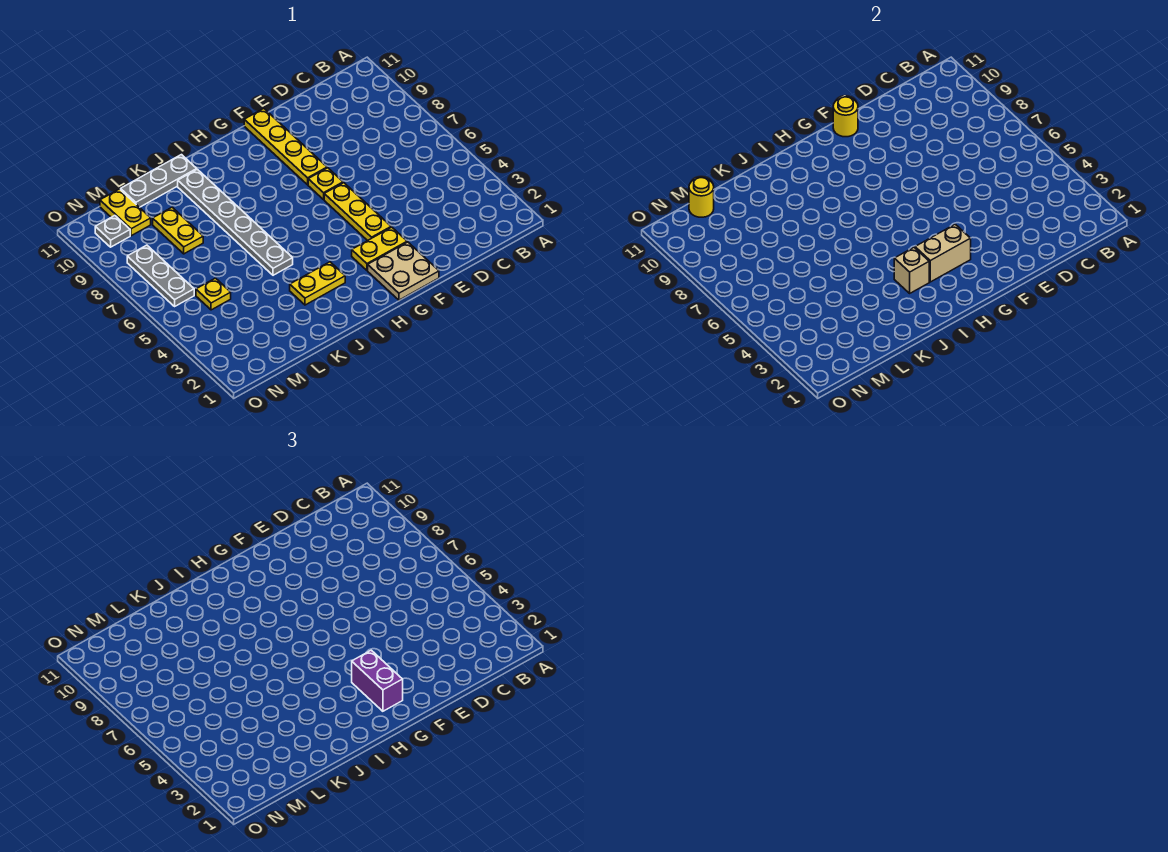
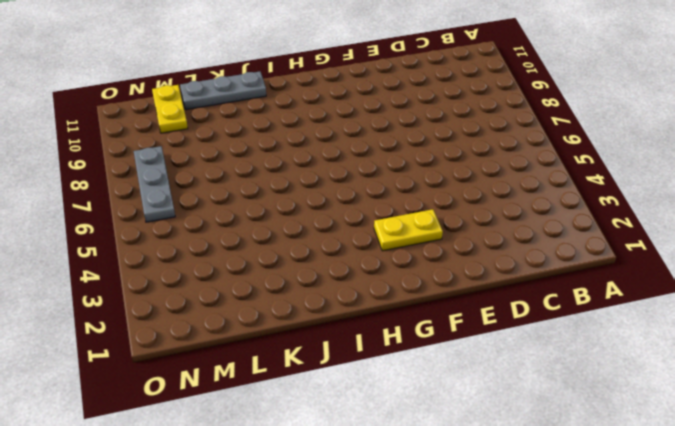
none -> tan plate F1:G2 level 1
none -> yellow plate F4:F6 level 1
none -> yellow plate F7 level 1

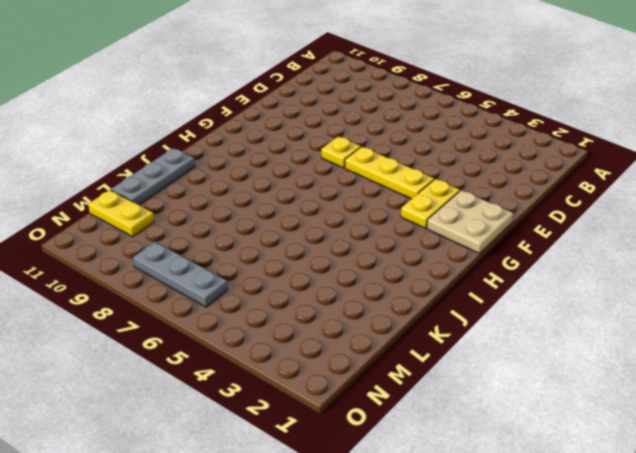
none -> yellow plate F8:F11 level 1
none -> yellow plate I3:J3 level 1
none -> grey plate J5:J10 level 1

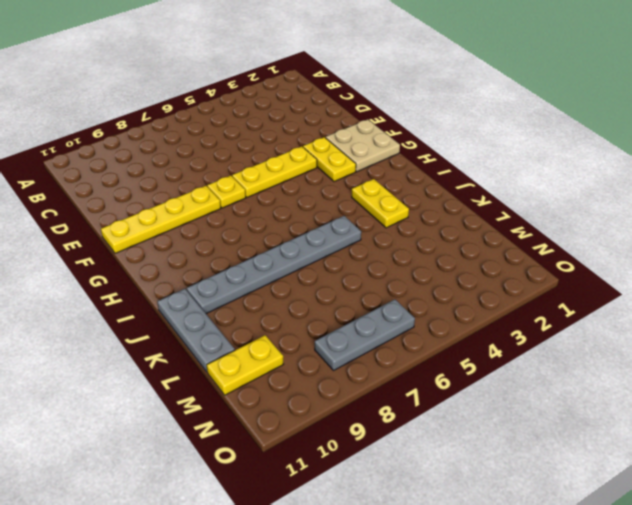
none -> yellow plate L8:L9 level 1
none -> yellow plate M5 level 1
none -> grey plate N10 level 1

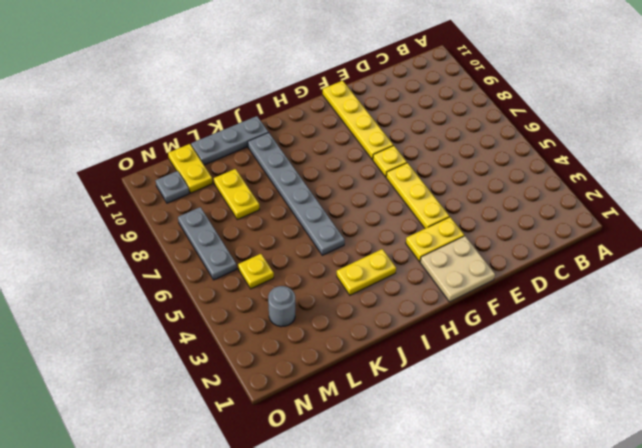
grey round brick M3 level 1 -> none
none -> yellow round brick F11 level 2
none -> tan brick G3:H3 level 2
none -> tan brick I3 level 2

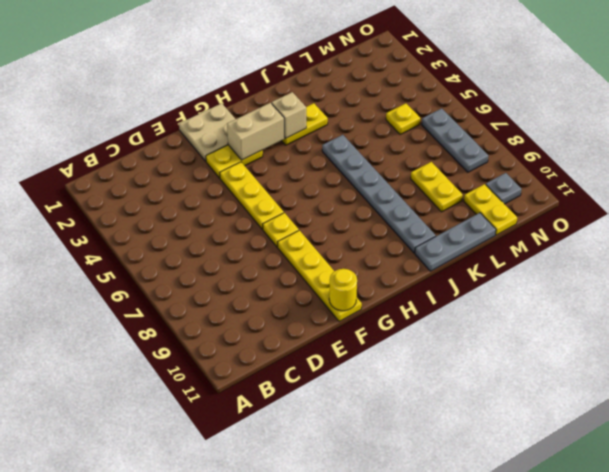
none -> yellow round brick M11 level 2
none -> purple brick G2:G3 level 3

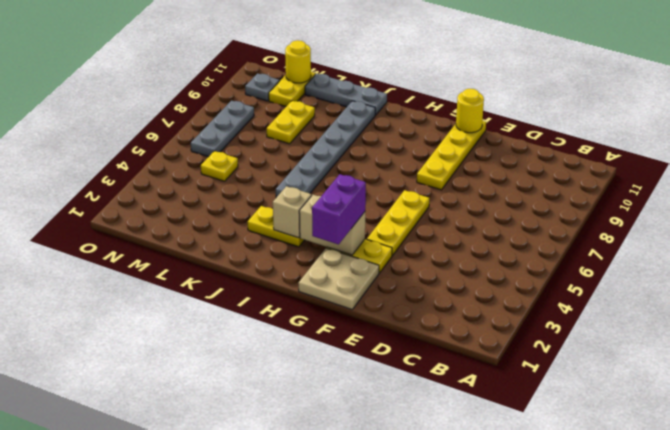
none -> yellow plate F7 level 1

